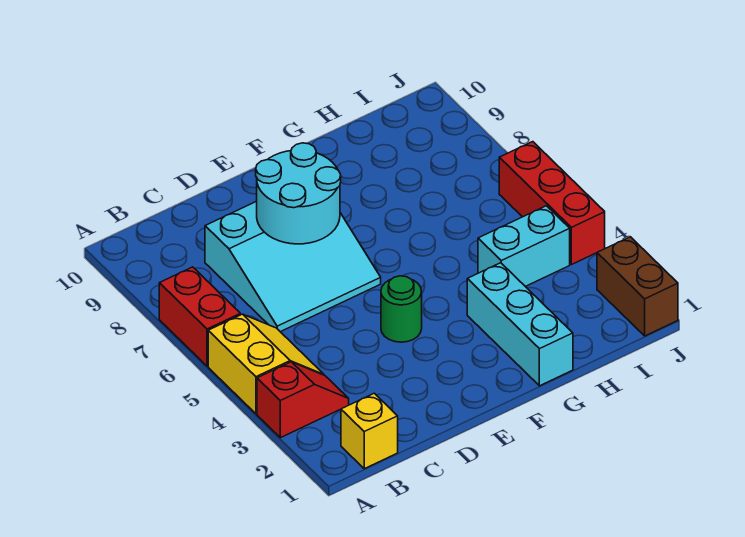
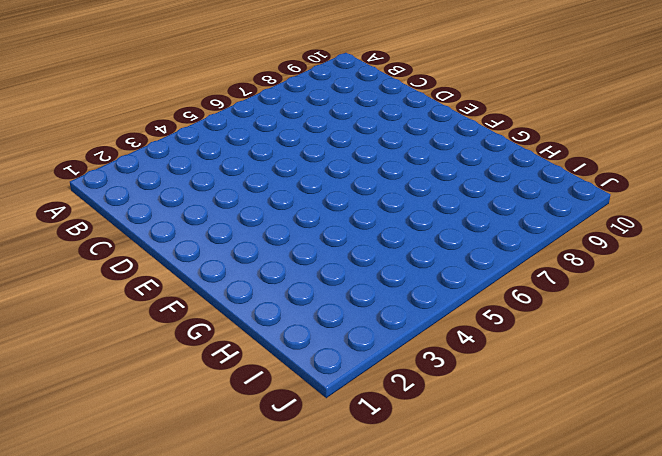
none -> red slope A3:B3 level 1 top A
none -> yellow slope A4:B5 level 1 top A

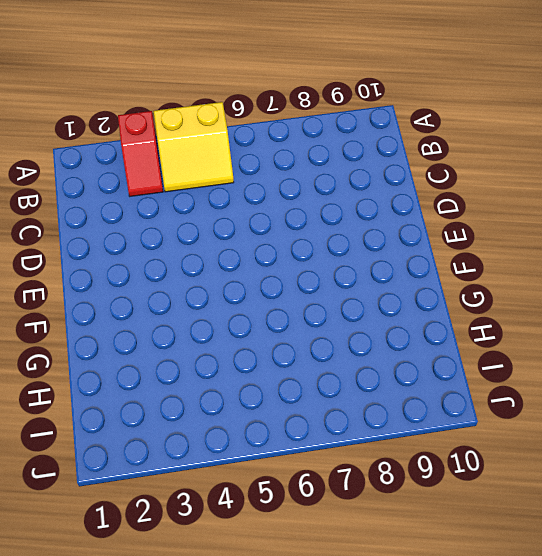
none -> red brick A6:A7 level 1
none -> yellow brick B1 level 1

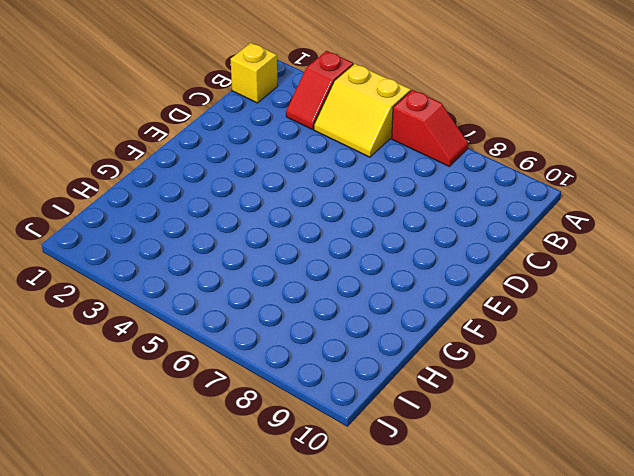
red slope A6:A7 level 1 top 6 -> red brick A6:A7 level 1
none -> cyan slope C6:E8 level 1 top 8
none -> green round brick E4 level 1

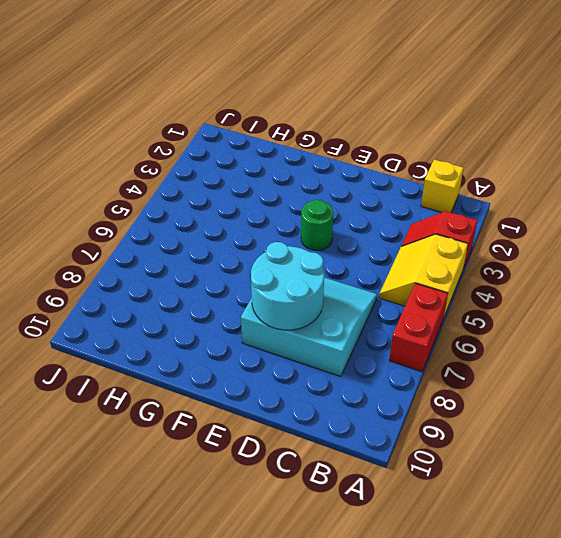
none -> cyan brick G1:G3 level 1
none -> cyan brick H4:I4 level 1

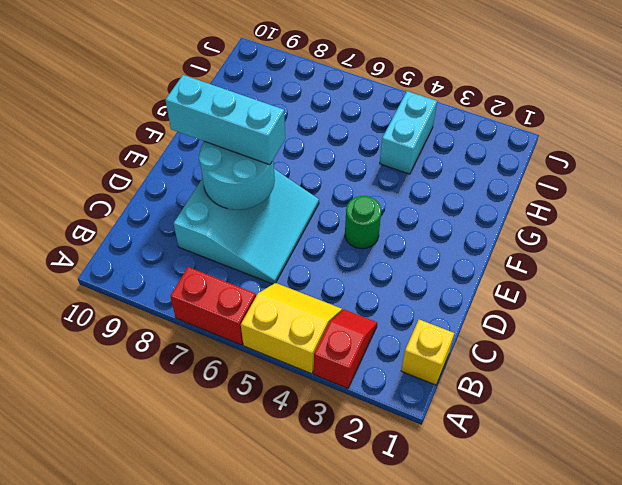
cyan brick E7:E9 level 3 -> cyan brick G1:G3 level 1
none -> brown brick J1:J2 level 1
none -> red brick J4:J6 level 1

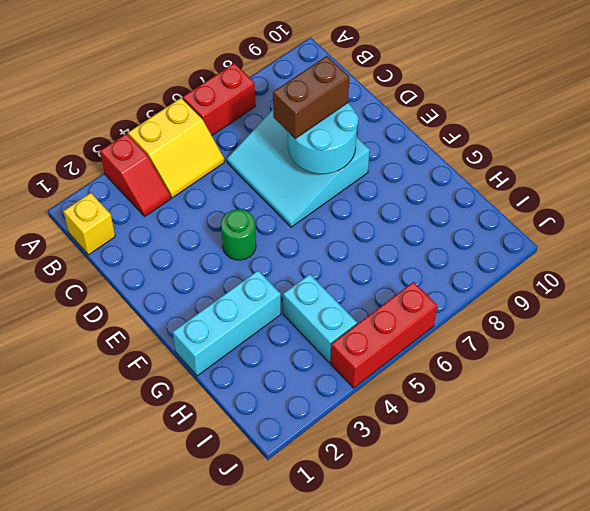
brown brick D7:D8 level 3 -> brown brick J1:J2 level 1

